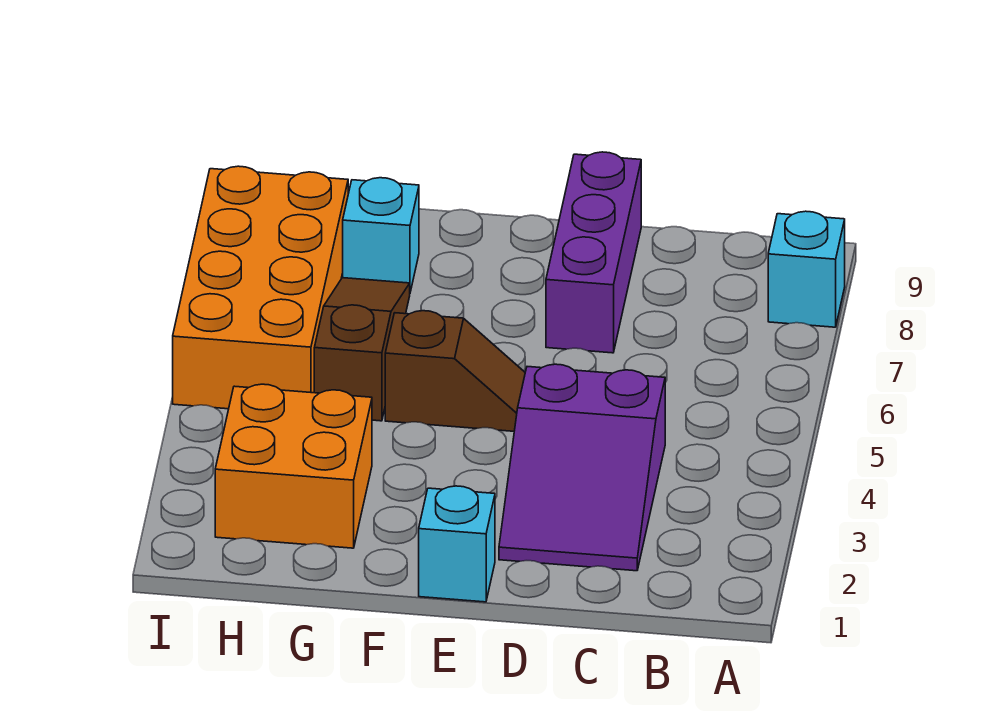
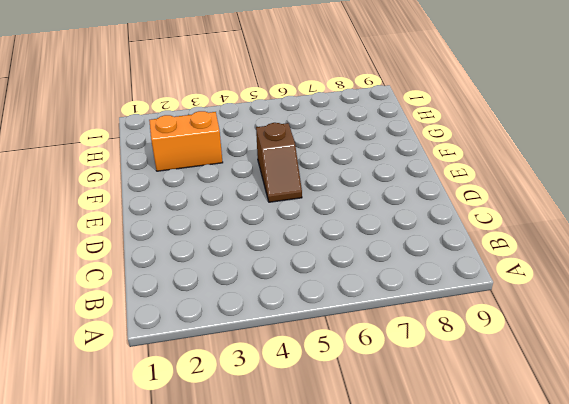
orange brick G2:G3 level 1 -> orange brick G2:H3 level 1
none -> cyan brick A8 level 1
none -> purple slope C2:D4 level 1 top 4

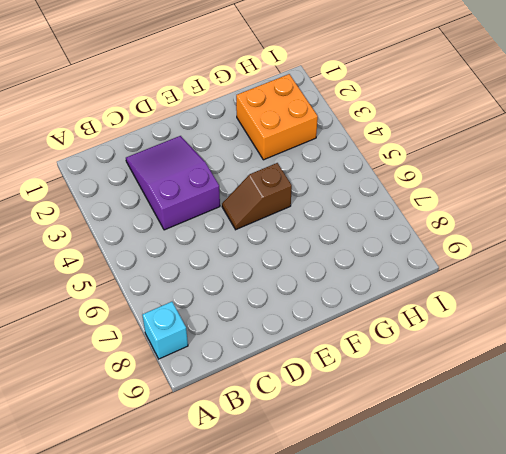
none -> purple brick D7:D9 level 1
none -> cyan brick E1 level 1

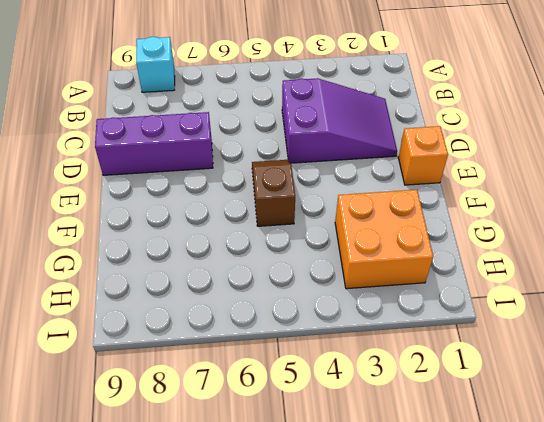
orange brick E1 level 1 -> cyan brick E1 level 1
none -> brown slope G5:G7 level 1 top 5
none -> cyan brick G8 level 1

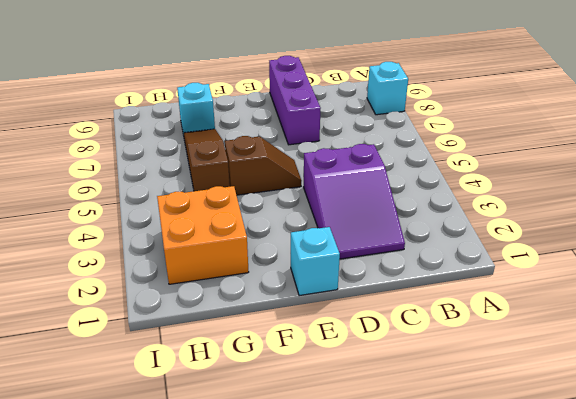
none -> orange brick H5:I8 level 1

